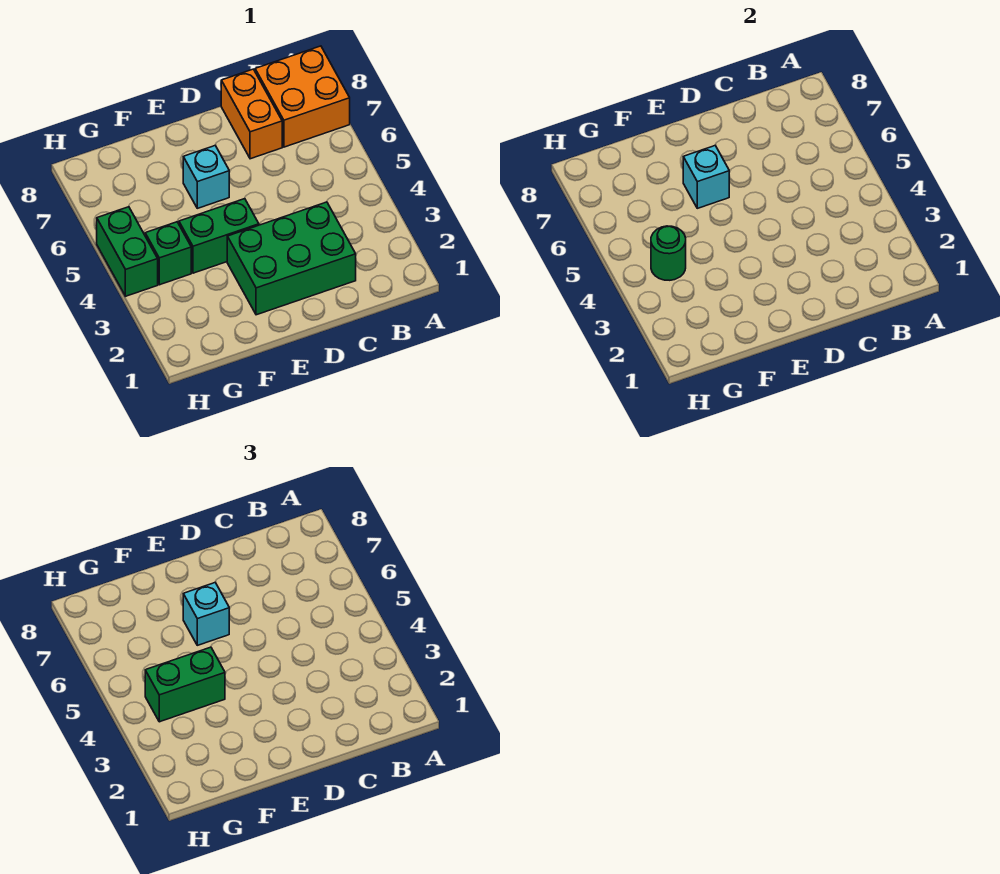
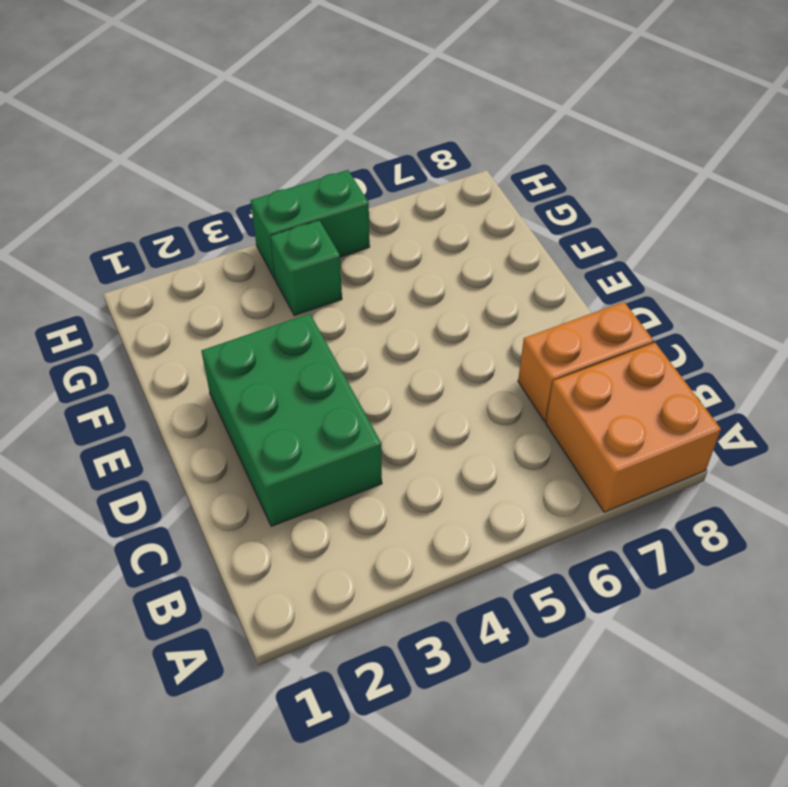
none -> green brick E4:F4 level 1
none -> cyan brick E6 level 1

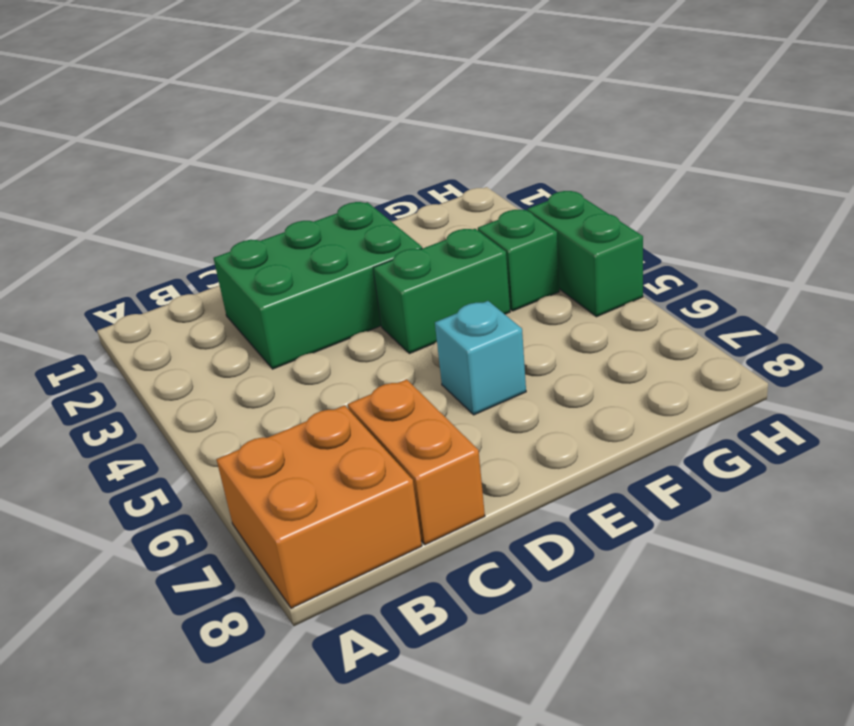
none -> cyan brick E6 level 2
none -> green round brick G4 level 2

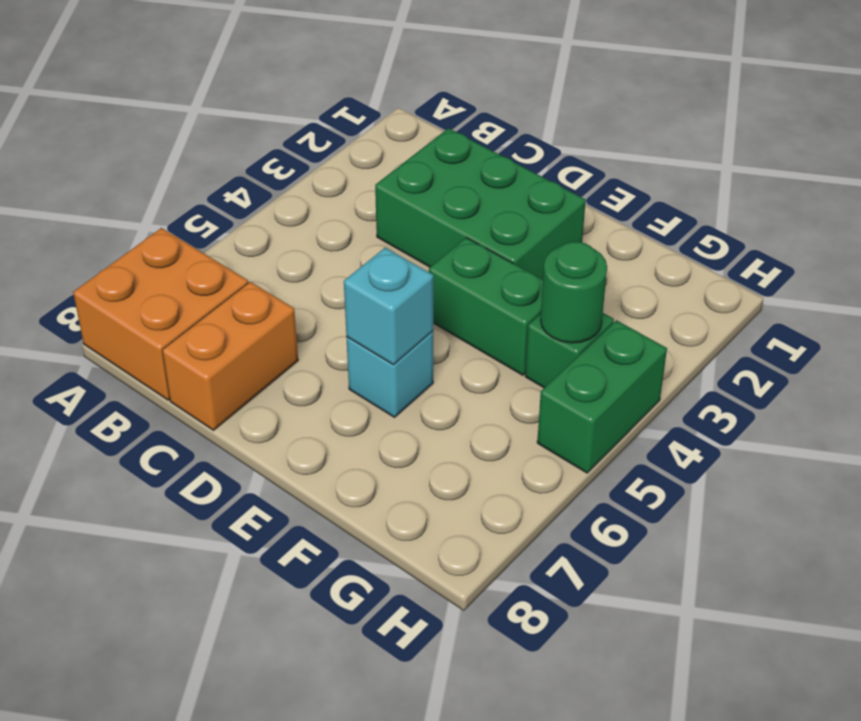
none -> cyan brick E6 level 3
none -> green brick F4:G4 level 3

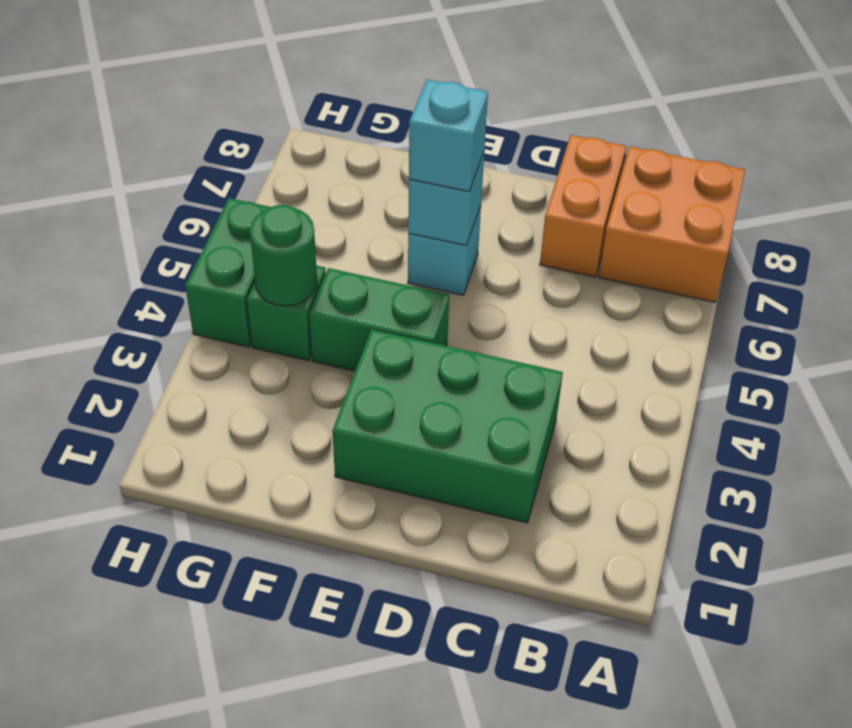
none -> green brick F4:G4 level 3

